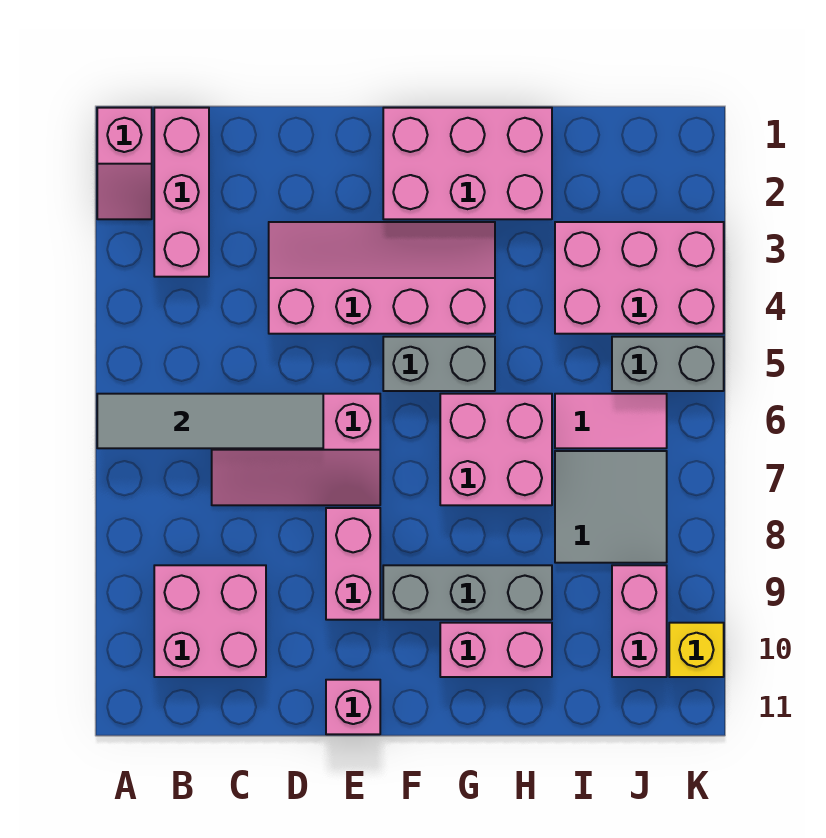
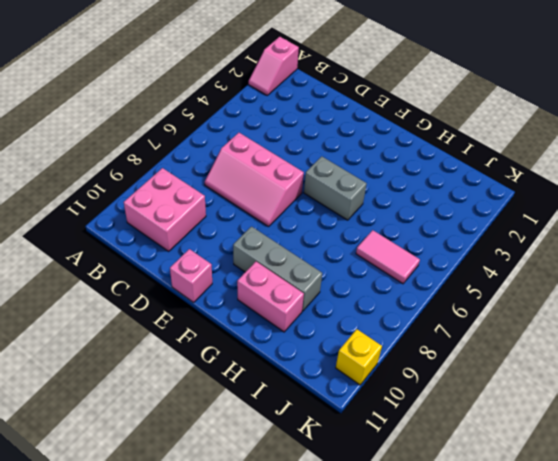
none -> pink brick B1:B3 level 1
none -> pink slope D3:G4 level 1 top 4
none -> pink brick E8:E9 level 1

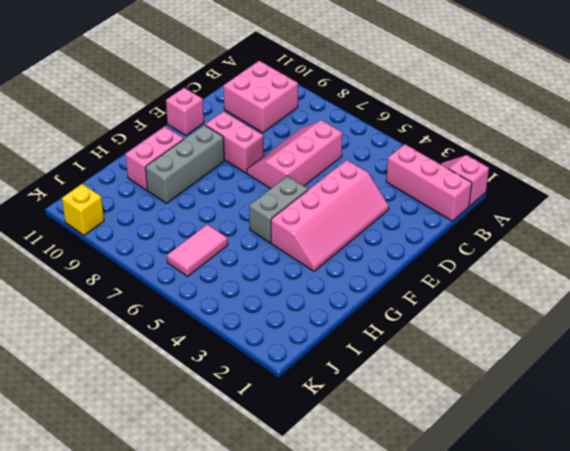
none -> pink brick F1:H2 level 1
none -> pink brick G6:H7 level 1
none -> pink brick I3:K4 level 1

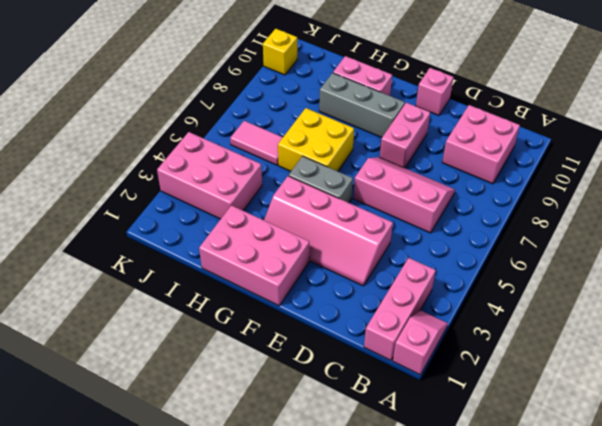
yellow brick G6:H7 level 1 -> pink brick G6:H7 level 1
none -> grey tile I7:J8 level 1
none -> grey brick J5:K5 level 1
none -> pink brick J9:J10 level 1

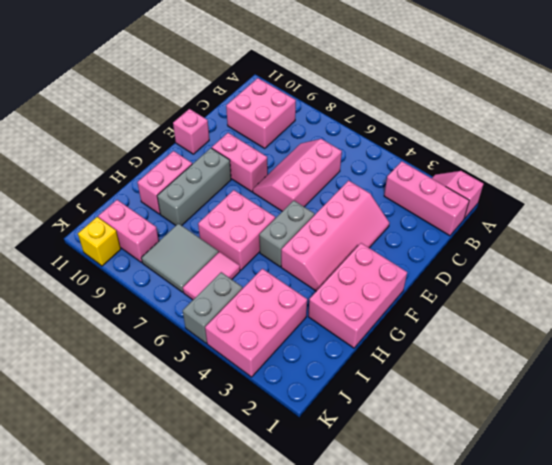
none -> grey tile A6:D6 level 2

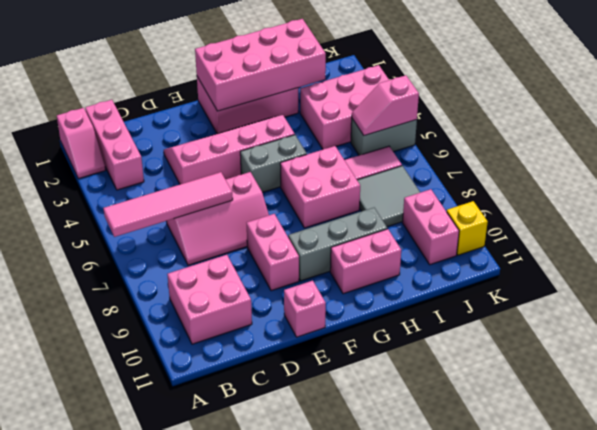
pink tile A6:D6 level 2 -> grey tile A6:D6 level 2
pink brick F1:I2 level 2 -> none
pink slope J5:K5 level 2 top K -> none

